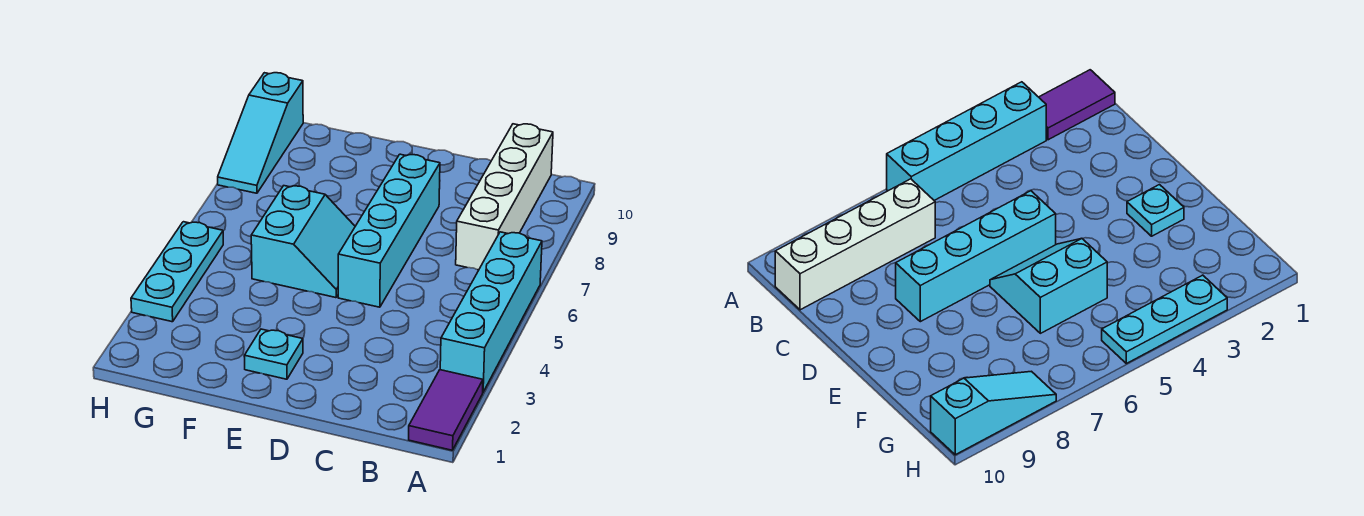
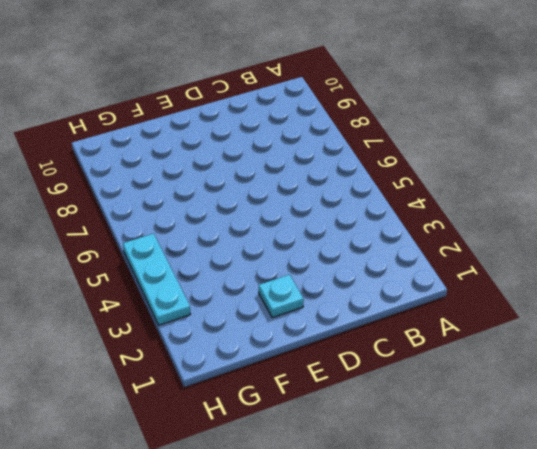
none -> purple tile A1:A2 level 1
none -> cyan brick A3:A6 level 1

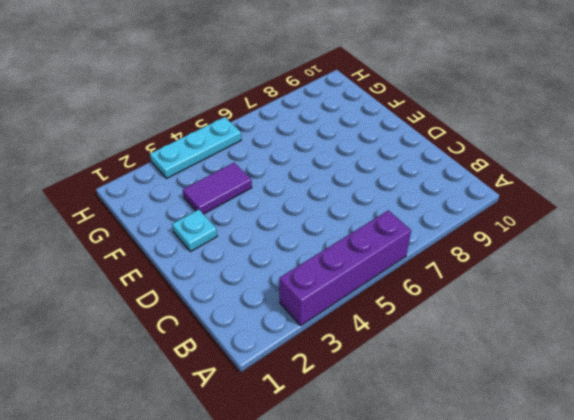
purple brick A3:A6 level 1 -> cyan brick A3:A6 level 1
purple tile F3:F4 level 1 -> purple tile A1:A2 level 1
none -> white brick B7:B10 level 1
none -> cyan brick D5:D8 level 1

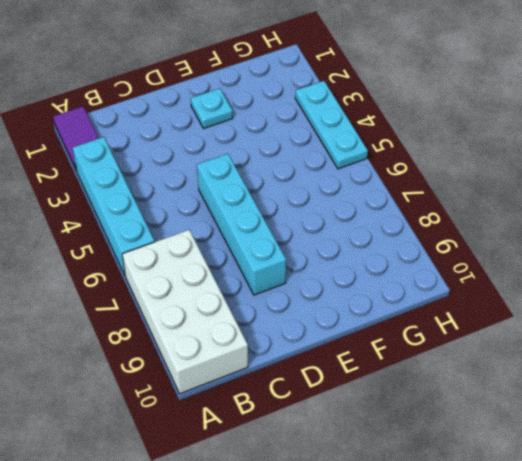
white brick A7:B10 level 1 -> white brick B7:B10 level 1
none -> cyan slope E5:F6 level 1 top F
none -> cyan slope H8:H10 level 1 top 10

